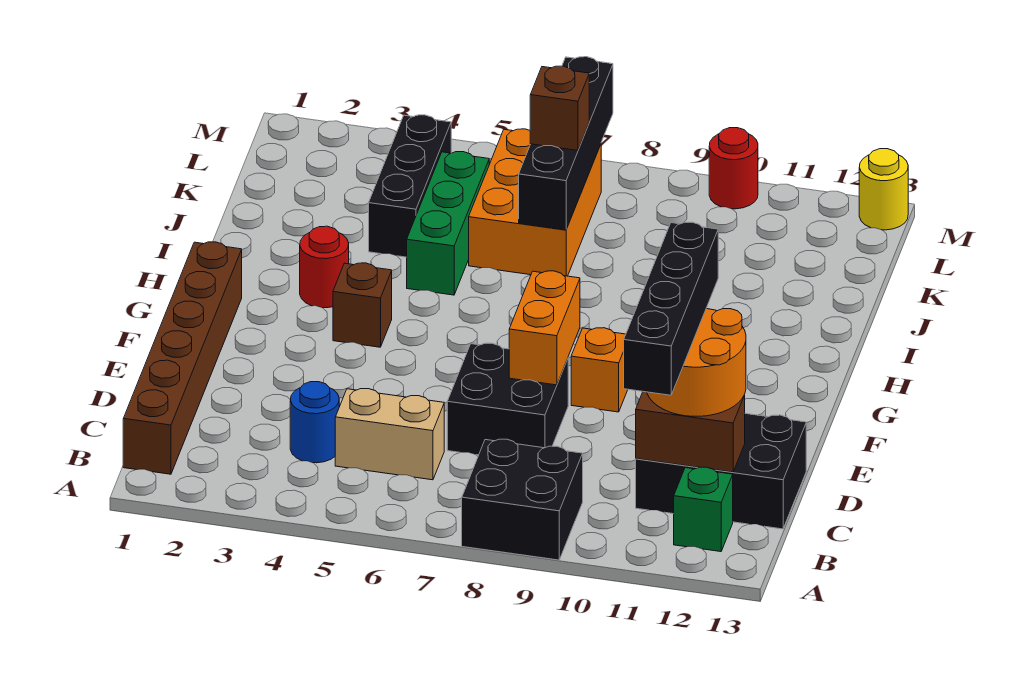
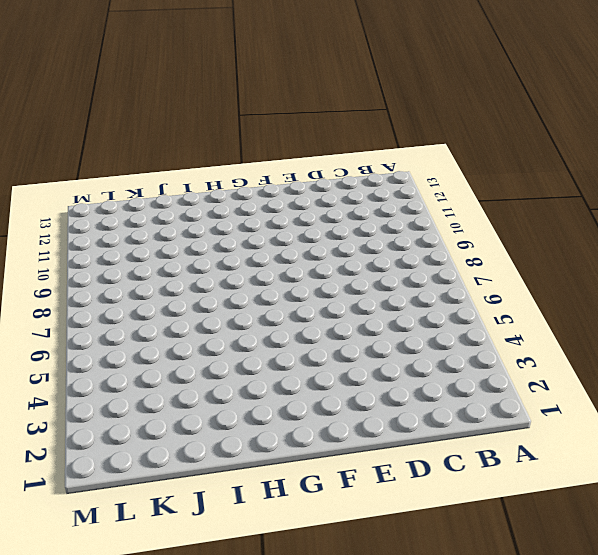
none -> black brick A8:B9 level 1
none -> brown brick B1:G1 level 1
none -> green brick B12 level 1

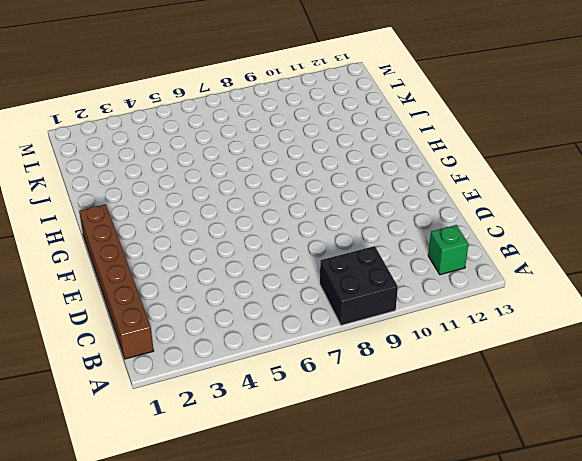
none -> blue round brick C4 level 1
none -> tan brick C5:C6 level 1
none -> black brick C11:D13 level 1

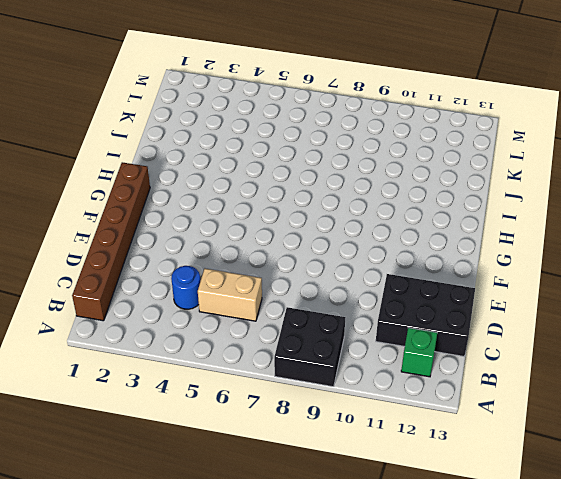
none -> black brick D7:E8 level 1
none -> orange brick F9 level 1
none -> brown brick G4 level 1

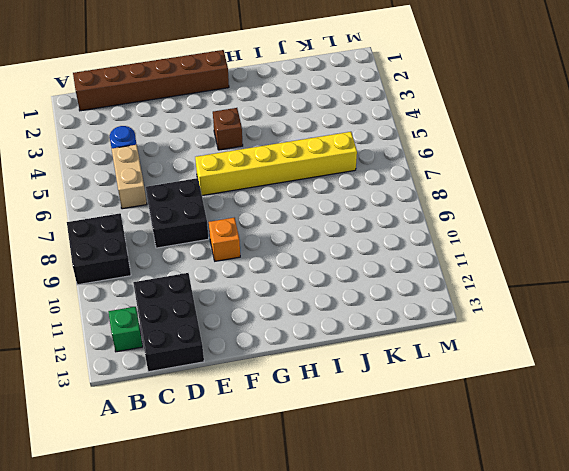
yellow brick F6:K6 level 1 -> orange brick J6:L7 level 1
none -> red round brick H3 level 1
none -> green brick I5:K5 level 1
none -> black brick J4:L4 level 1

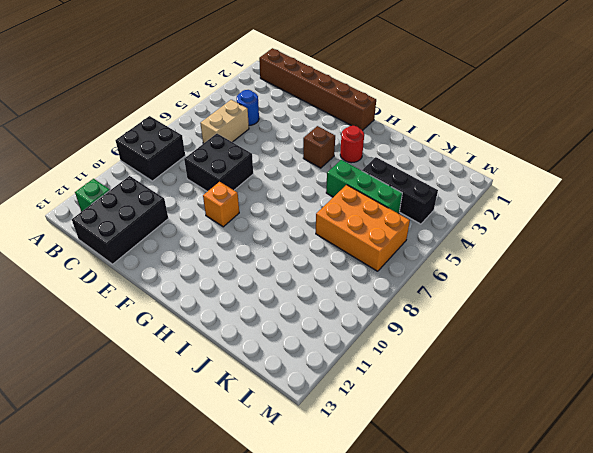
none -> red round brick M10 level 1
none -> yellow round brick M13 level 1
none -> brown brick C11:C12 level 2

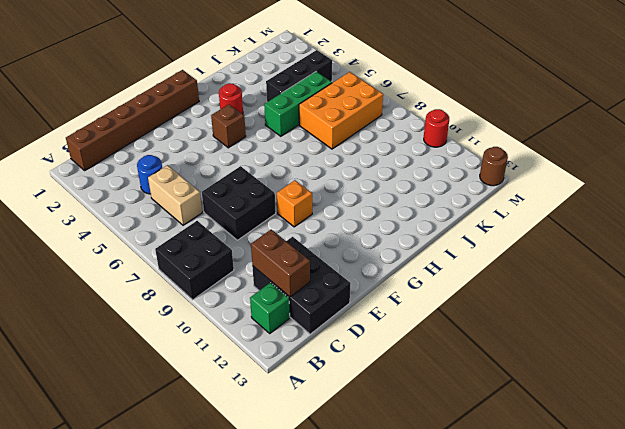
brown round brick M13 level 1 -> yellow round brick M13 level 1
none -> orange brick E8:F8 level 2
none -> black brick J7:M7 level 2
none -> orange round brick C11:D12 level 3

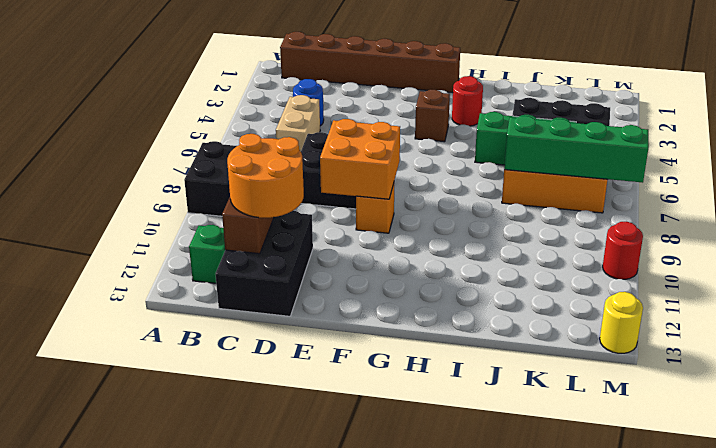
orange brick E8:F9 level 2 -> orange brick E8:F8 level 2
green brick J7:M7 level 2 -> black brick J7:M7 level 2
none -> brown brick K7 level 3
none -> black brick B11:E11 level 4

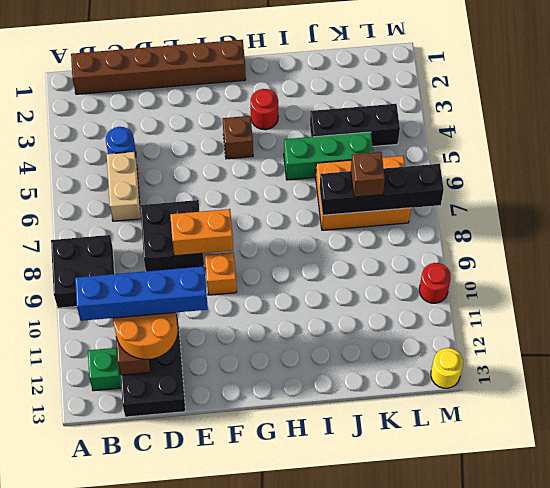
blue brick B11:E11 level 4 -> black brick B11:E11 level 4

